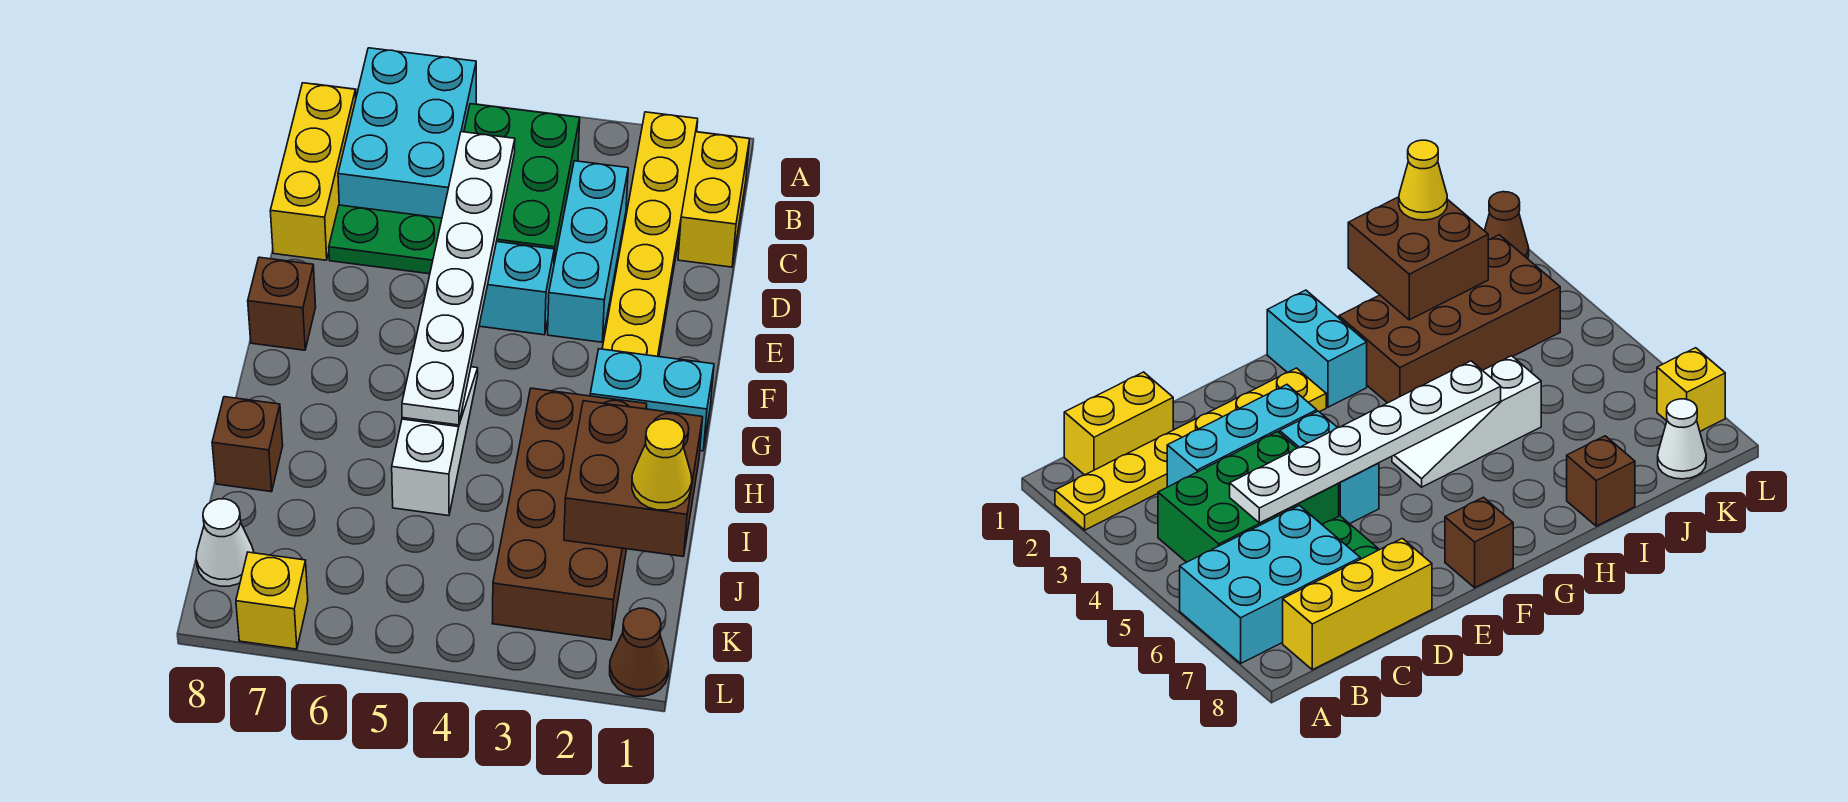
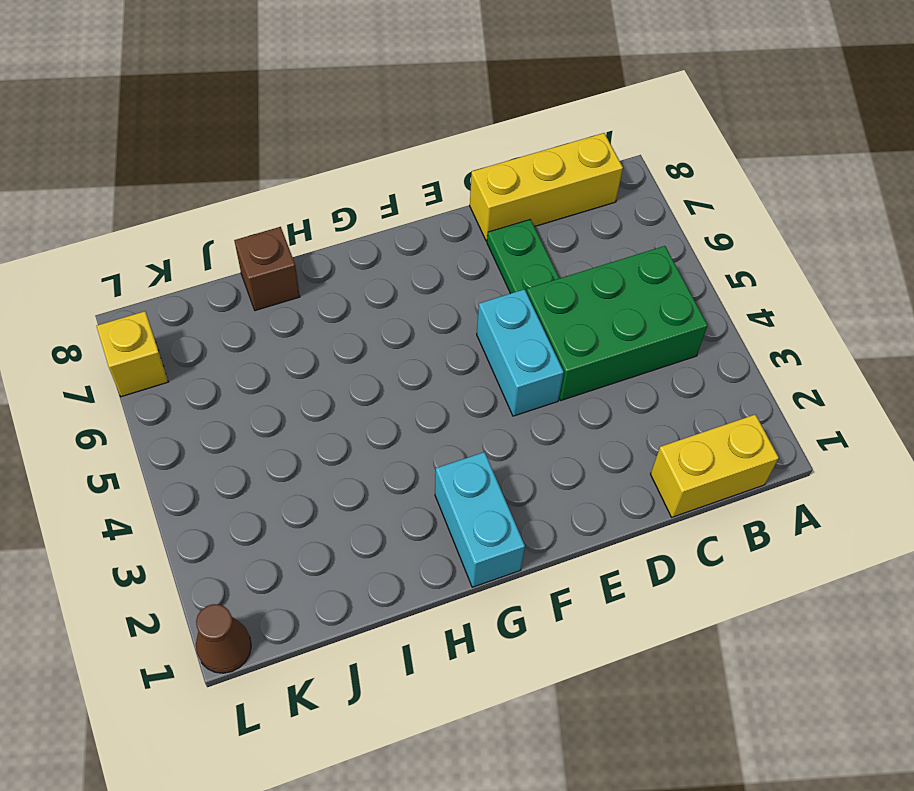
none -> yellow plate A2:F2 level 1
none -> cyan brick A6:C7 level 1
none -> cyan brick C3:E3 level 1

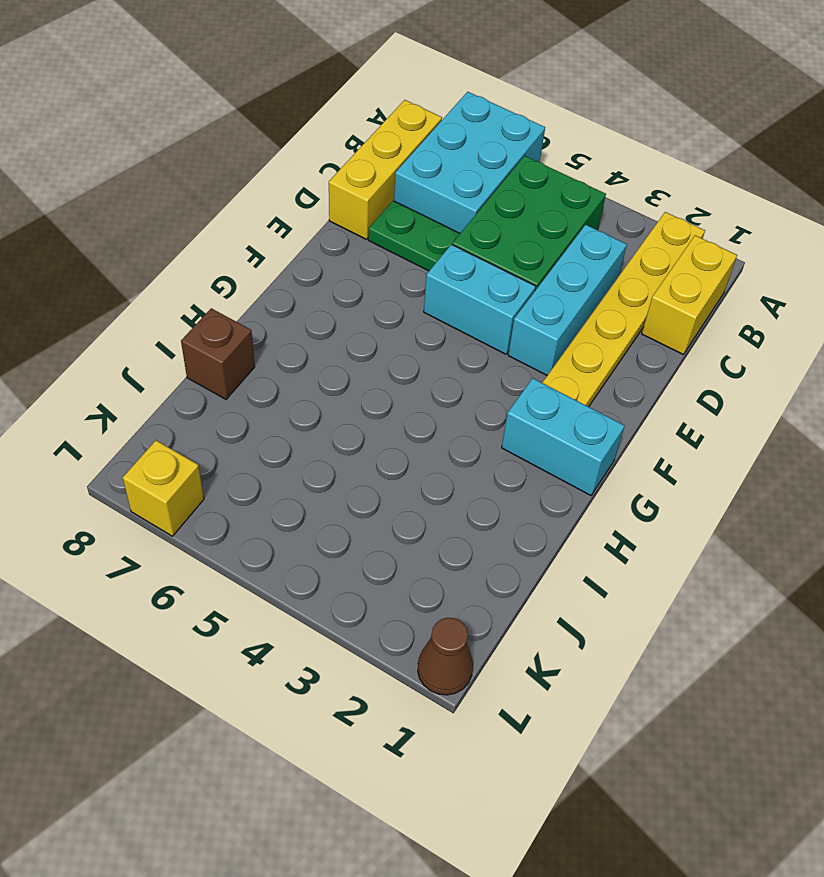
none -> brown brick F8 level 1
none -> white slope G5:I5 level 1 top I
none -> brown brick H2:K3 level 1

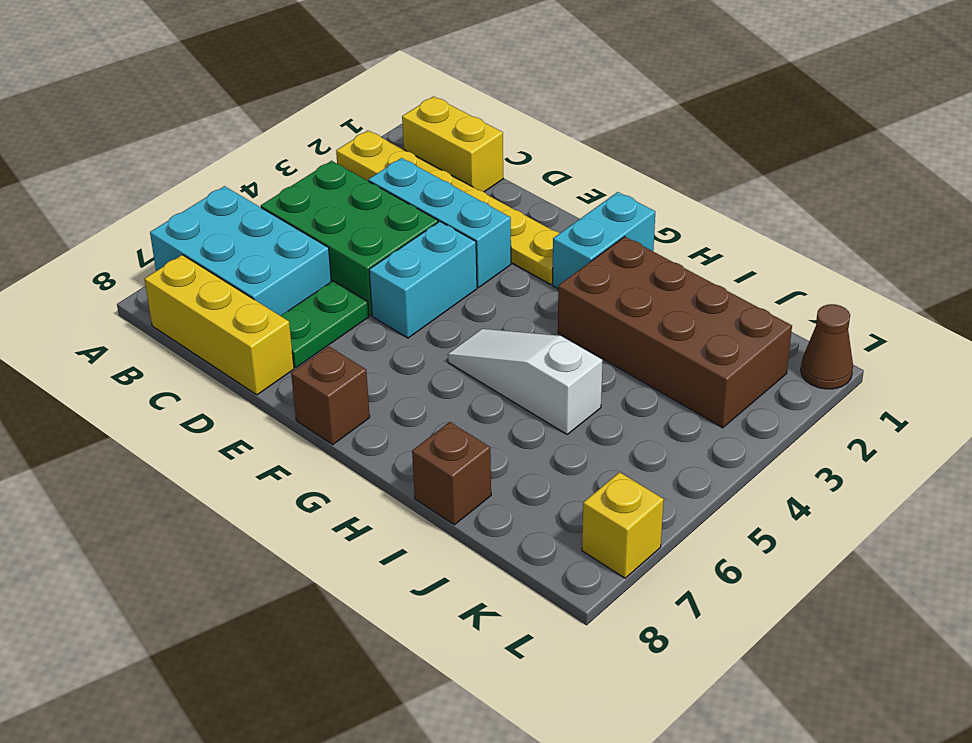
none -> white cone K8 level 1
none -> white plate C5:H5 level 2
none -> brown brick I1:J2 level 2

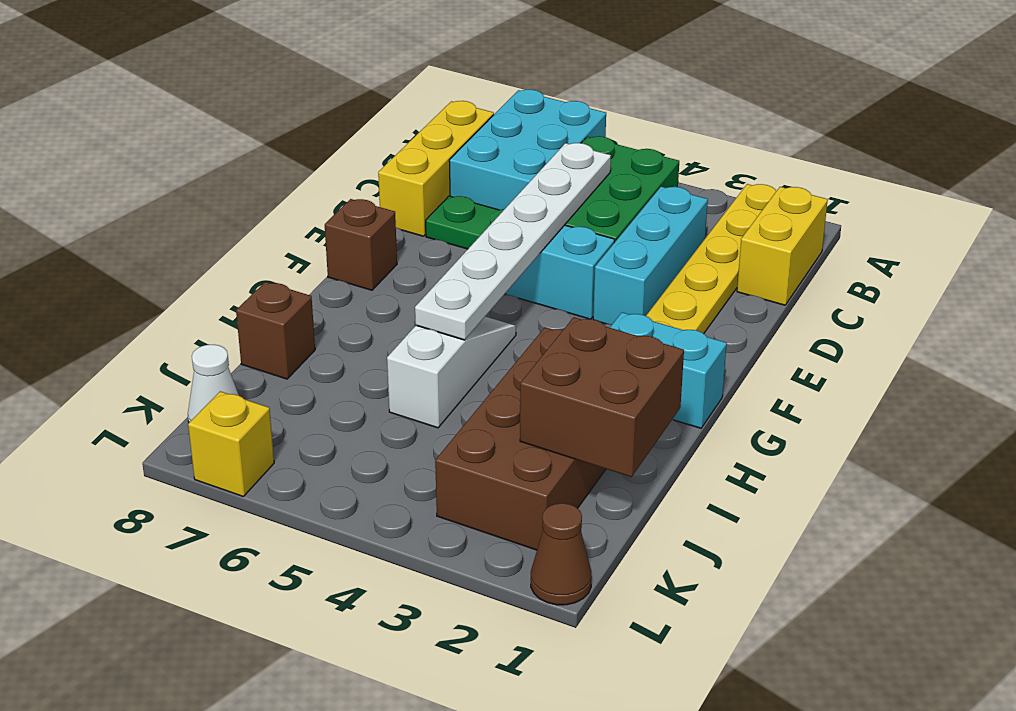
none -> yellow cone J1 level 3

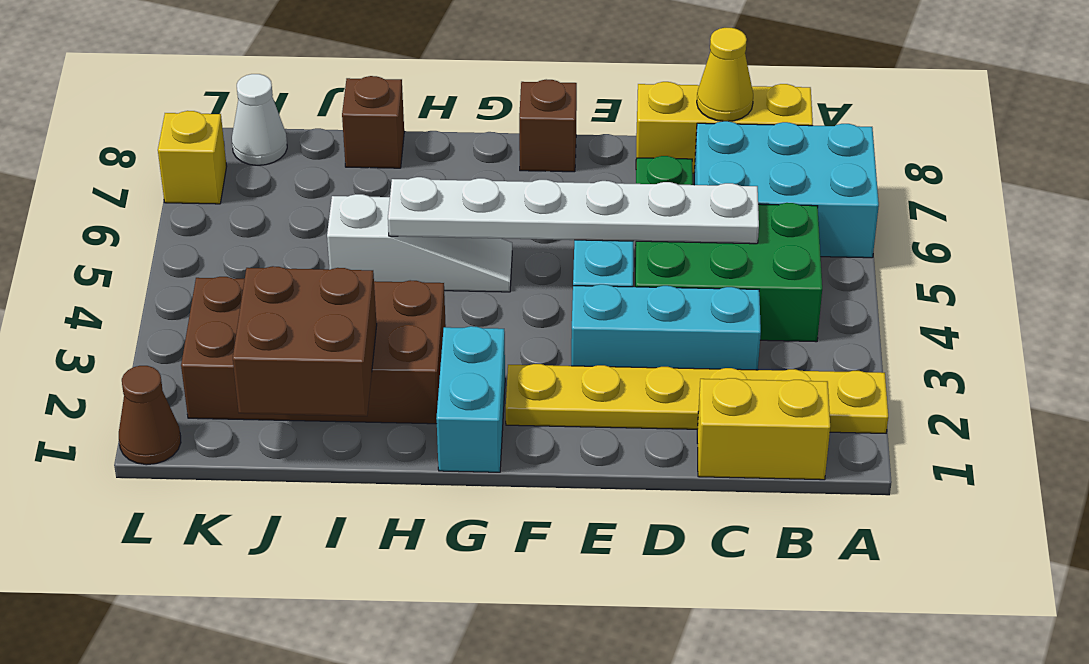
yellow cone C8 level 2 -> yellow cone J1 level 3

